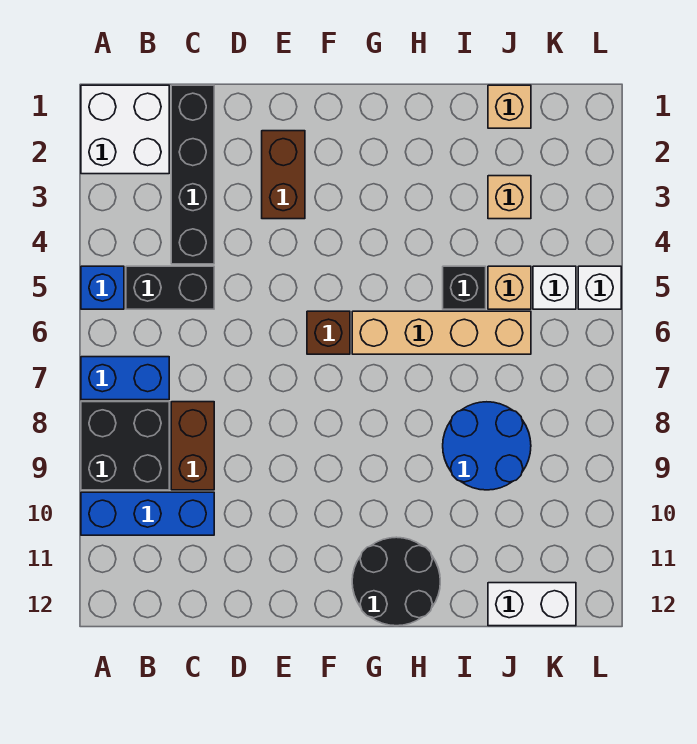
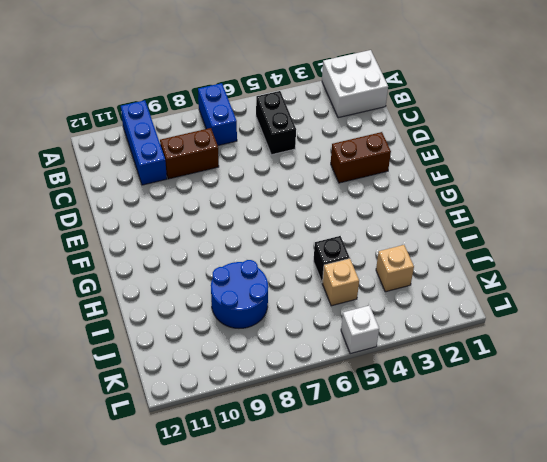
none -> blue brick A5 level 1
none -> black brick A8:B9 level 1
none -> black brick C1:C4 level 1

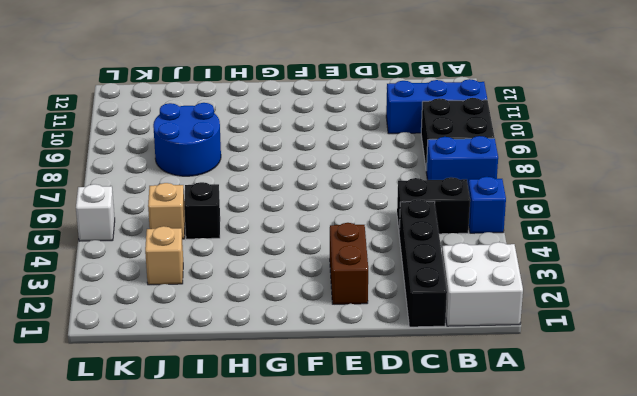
none -> brown brick C8:C9 level 1
none -> brown brick F6 level 1
none -> tan brick G6:J6 level 1

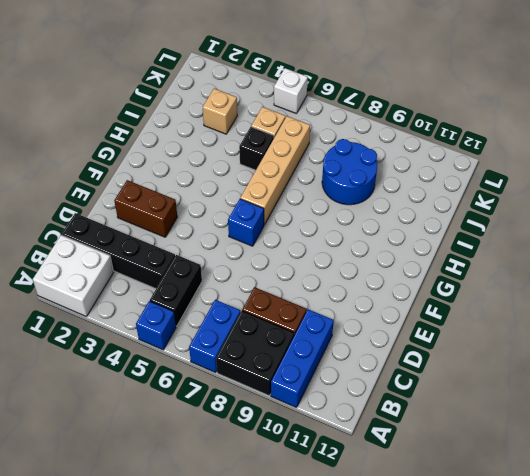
blue brick F6 level 1 -> brown brick F6 level 1
none -> black round brick G11:H12 level 1
none -> tan brick J1 level 1
none -> white brick J12:K12 level 1

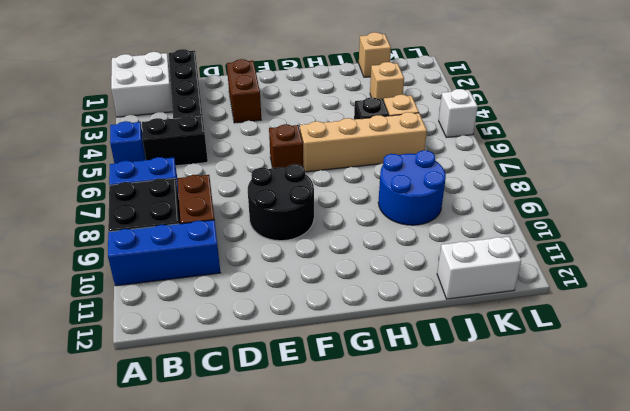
black round brick E8:F9 level 1 -> black round brick G11:H12 level 1
none -> white brick K5 level 1

